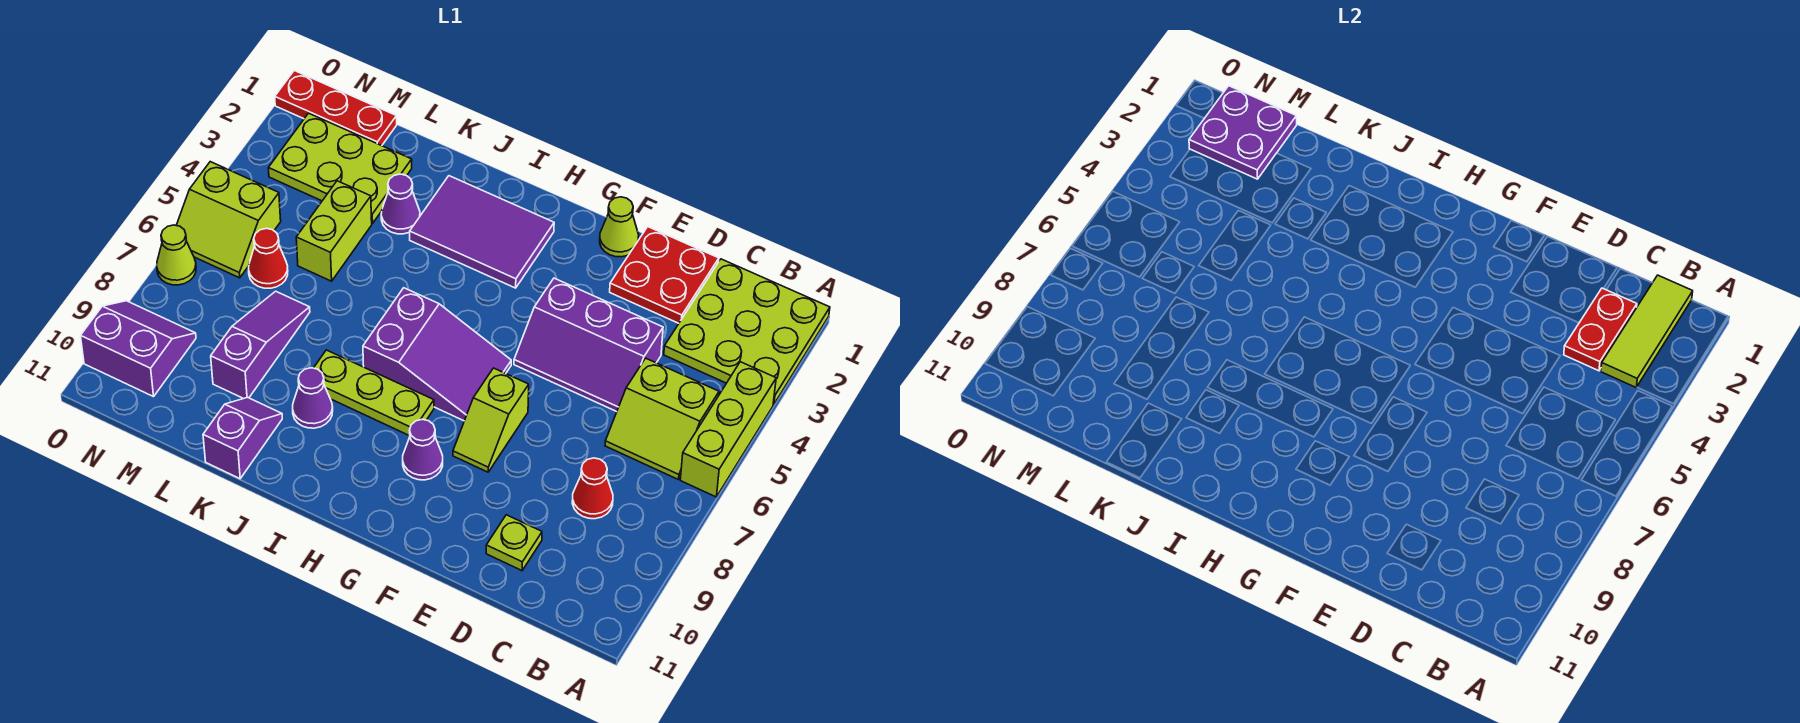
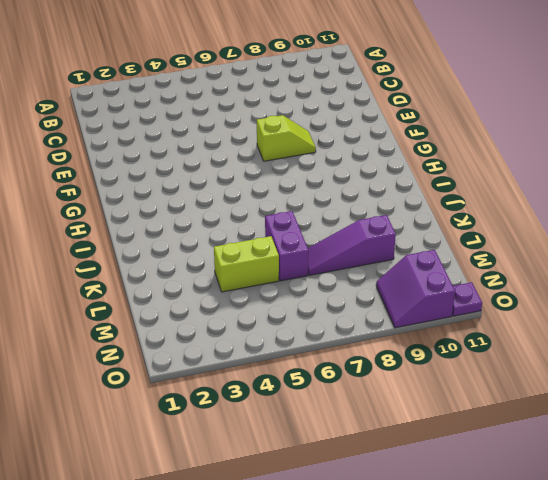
purple brick K6:L6 level 1 -> none
purple plate O11 level 1 -> none
none -> lime plate A1:C3 level 1
none -> lime brick A4:A6 level 1
none -> lime slope B5:C6 level 1 top 5

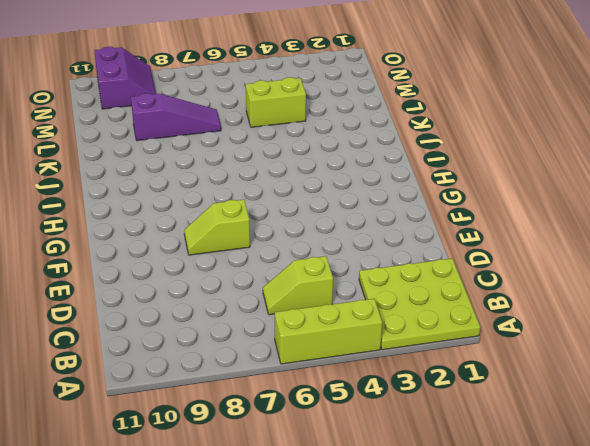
lime slope C5:C6 level 1 top 5 -> lime slope B5:C6 level 1 top 5
none -> red cone C8 level 1
none -> red plate D1:E2 level 1
none -> purple slope D4:F5 level 1 top 4

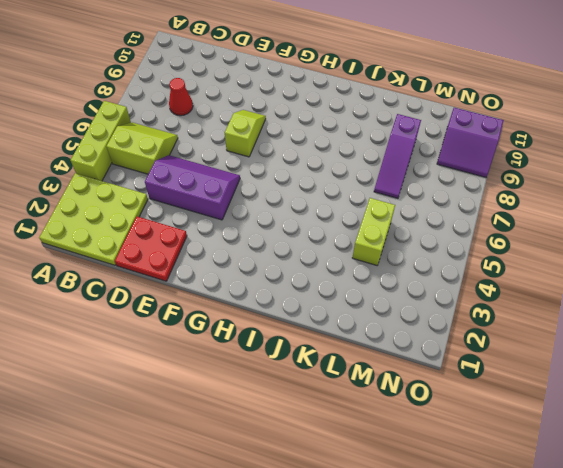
none -> lime plate D10 level 1
none -> lime cone F1 level 1
none -> purple slope G6:I7 level 1 top I

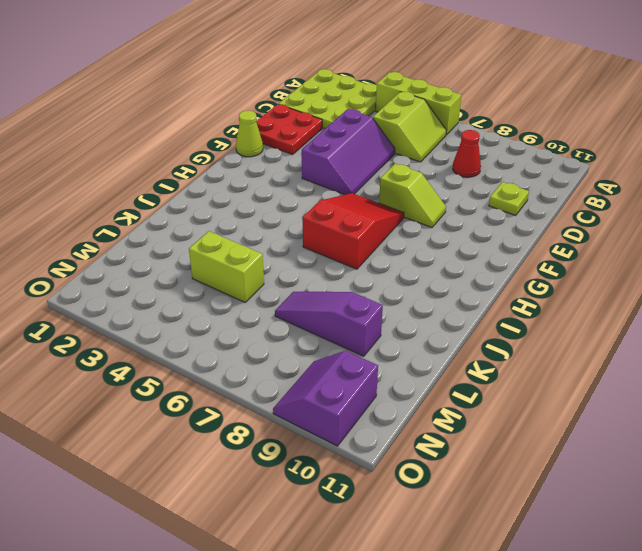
red slope G6:I7 level 1 top I -> purple slope G6:I7 level 1 top I
none -> purple cone G9 level 1
none -> purple tile H2:J3 level 1
none -> lime plate H8:J8 level 1

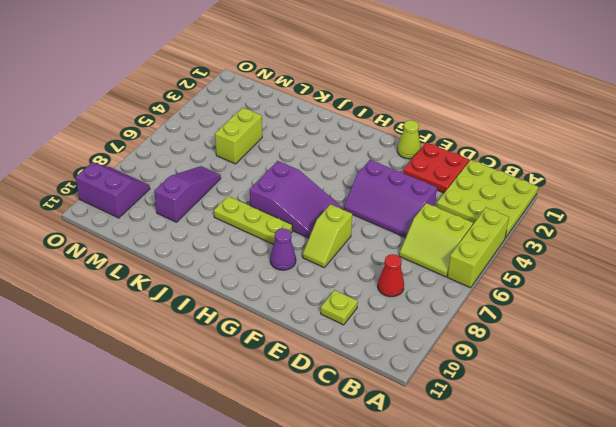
none -> purple tile H2:J3 level 1
none -> purple cone J9 level 1
none -> purple cone K3 level 1

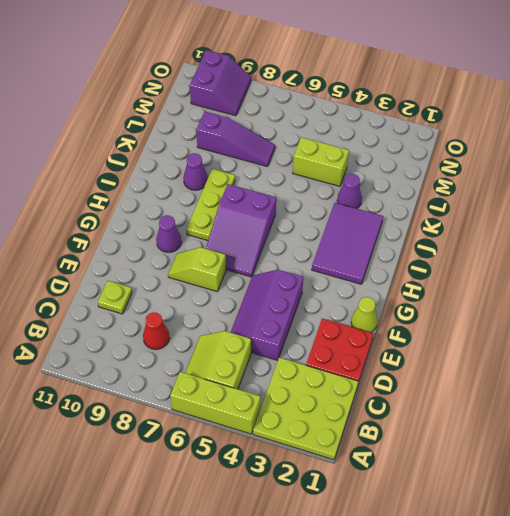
none -> purple slope K10:K11 level 1 top 11
none -> lime plate L2:N3 level 1
none -> red plate M1:O1 level 1

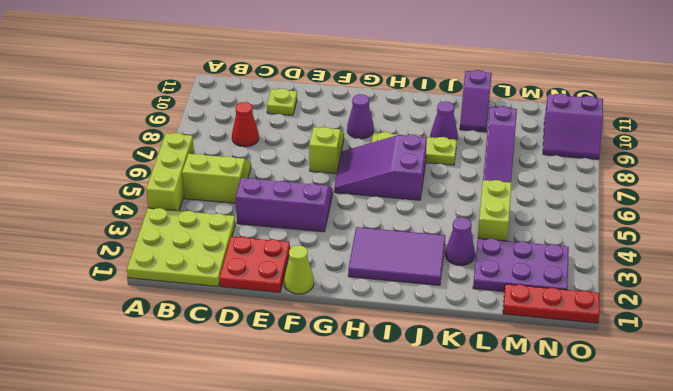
purple plate L2:N3 level 1 -> lime plate L2:N3 level 1
none -> red cone M6 level 1
none -> lime slope N5:O6 level 1 top 5
none -> lime cone O7 level 1

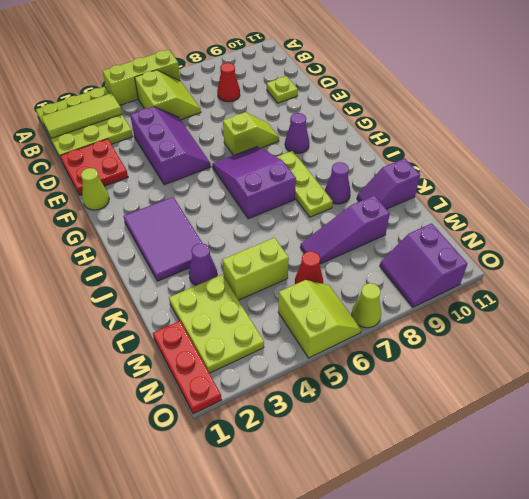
none -> red plate C2:C3 level 2
none -> purple plate M1:N2 level 2

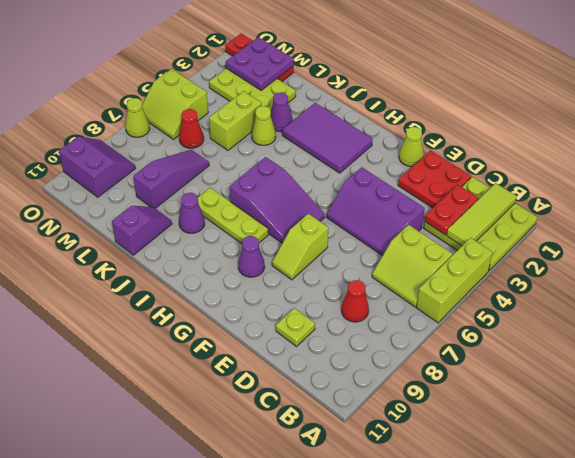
lime cone K4 level 1 -> none

